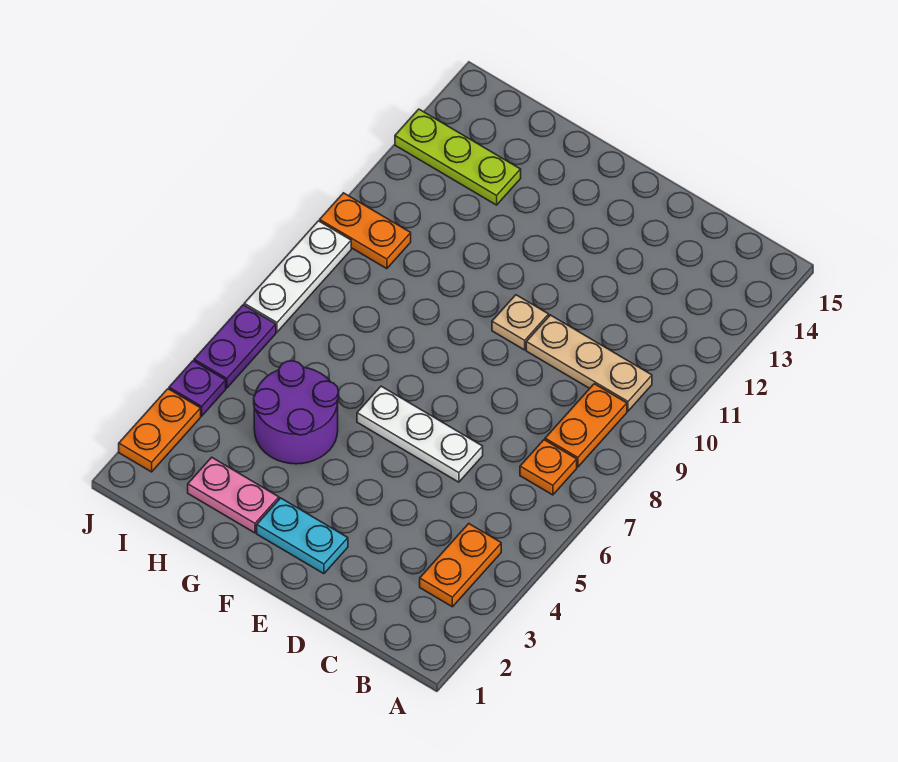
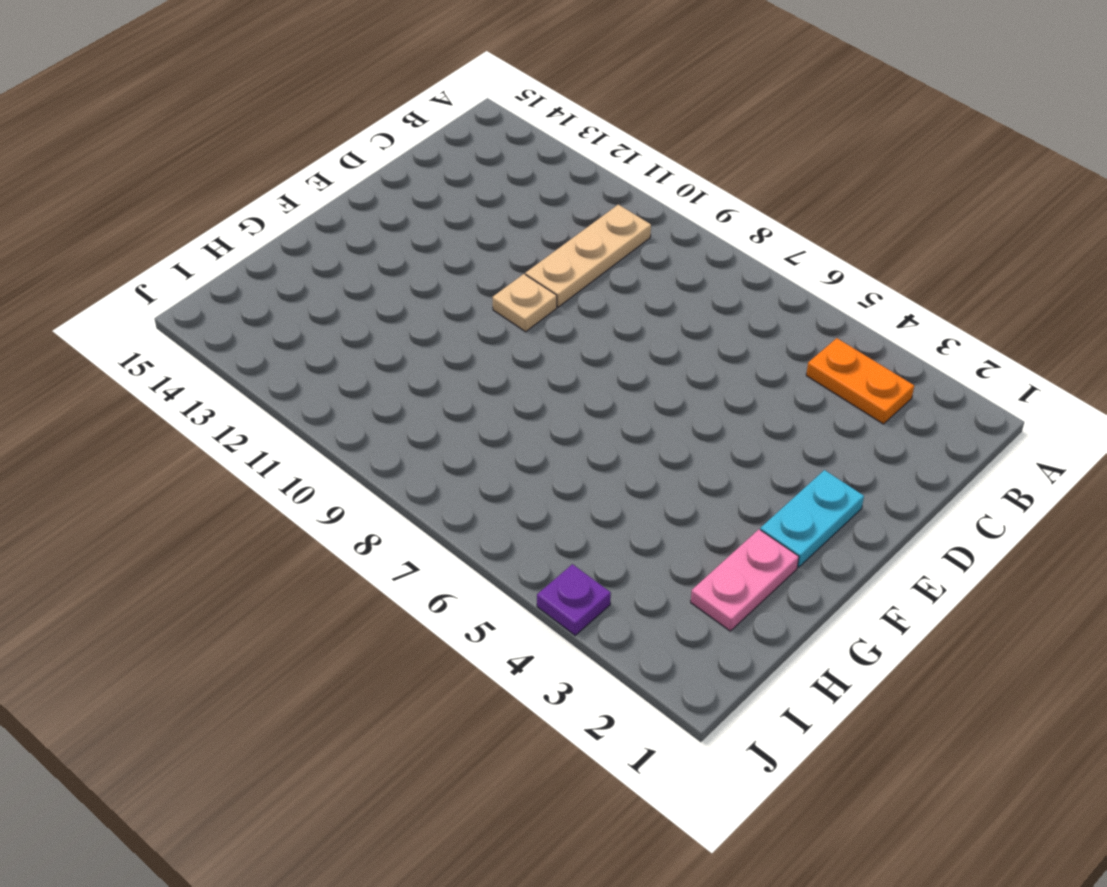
none -> orange plate B7 level 1
none -> orange plate B8:B9 level 1
none -> white plate D6:F6 level 1

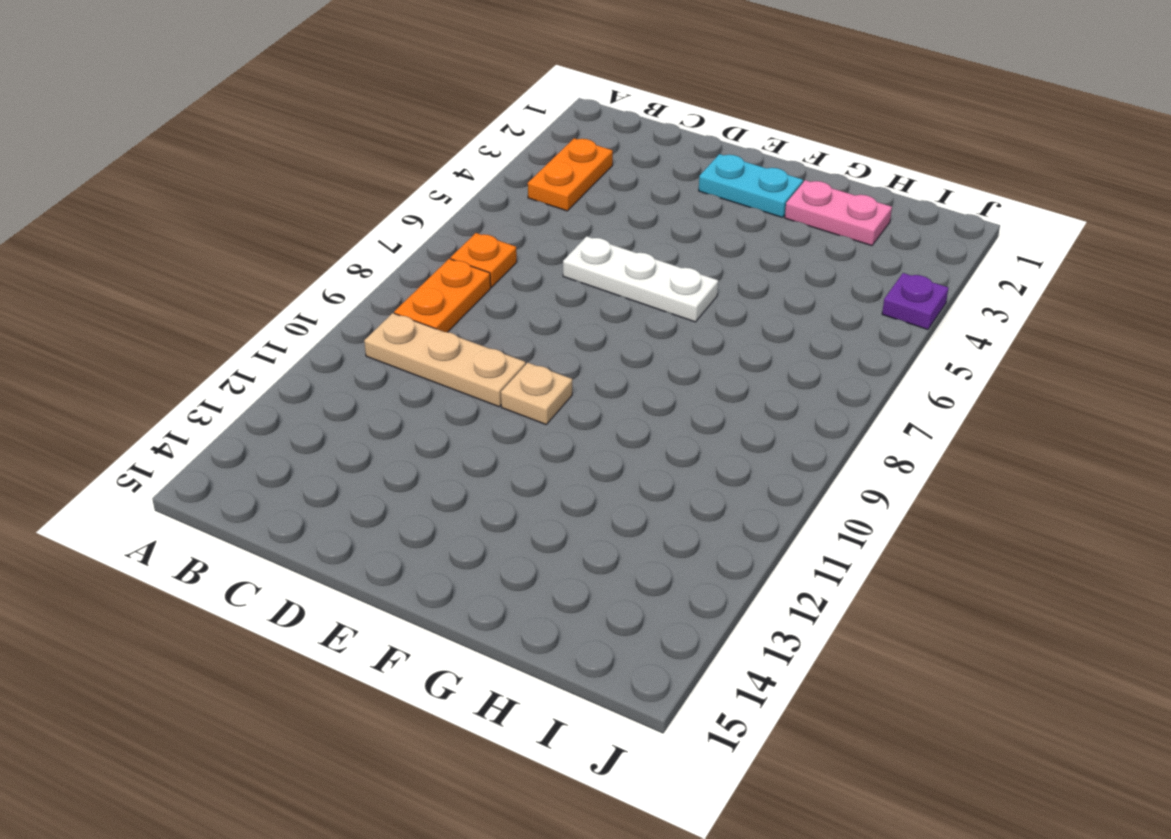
none -> purple round brick G4:H5 level 1
none -> lime plate H13:J13 level 1
none -> orange plate I10:J10 level 1

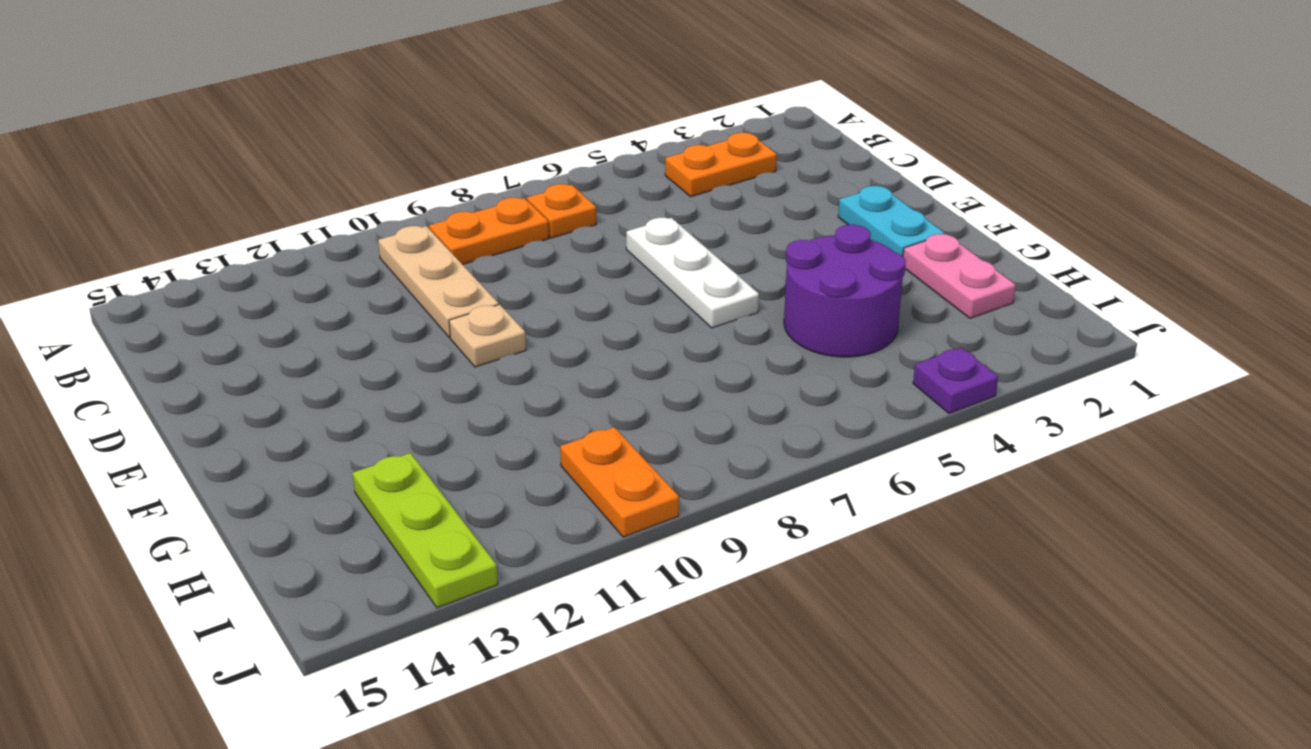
none -> orange plate J2:J3 level 1
none -> purple plate J5:J6 level 1
none -> white plate J7:J9 level 1

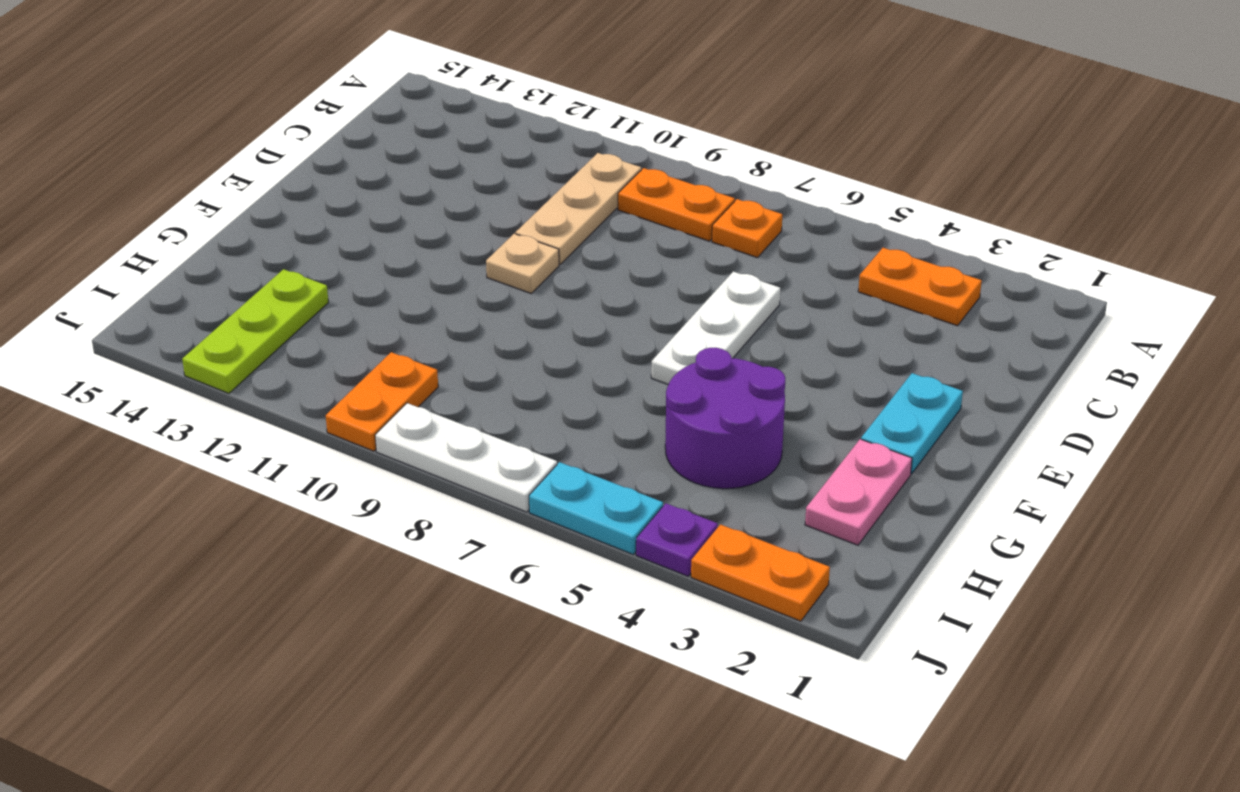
cyan plate J5:J6 level 1 -> purple plate J5:J6 level 1

